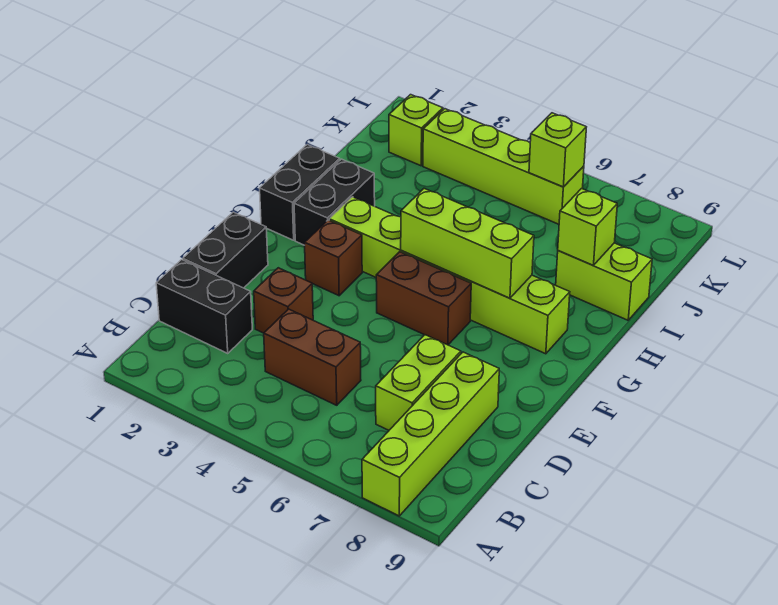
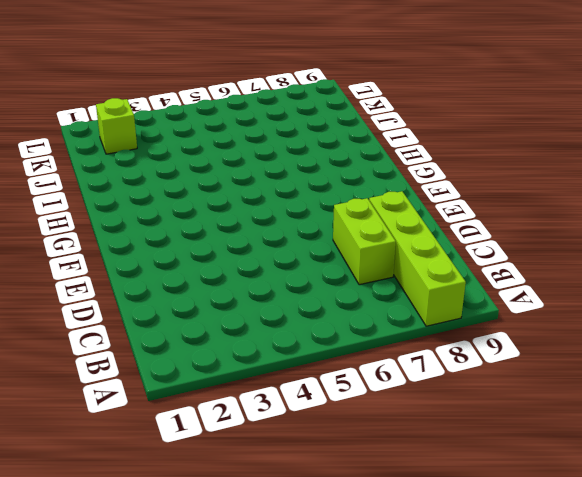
none -> black brick C1:C2 level 1
none -> brown brick C4:C5 level 1
none -> black brick D1:E1 level 1

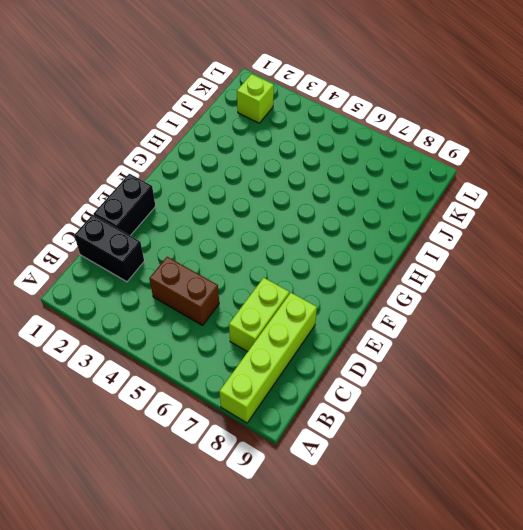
none -> brown brick D3 level 1
none -> brown brick F3 level 1
none -> brown brick F5:F6 level 1

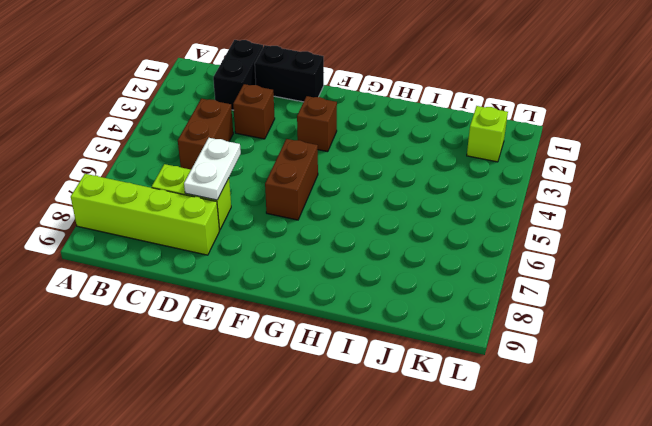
white plate D6:D7 level 2 -> none
none -> black brick G1:H1 level 1
none -> black brick G2:H2 level 1
none -> lime brick G3:G8 level 1

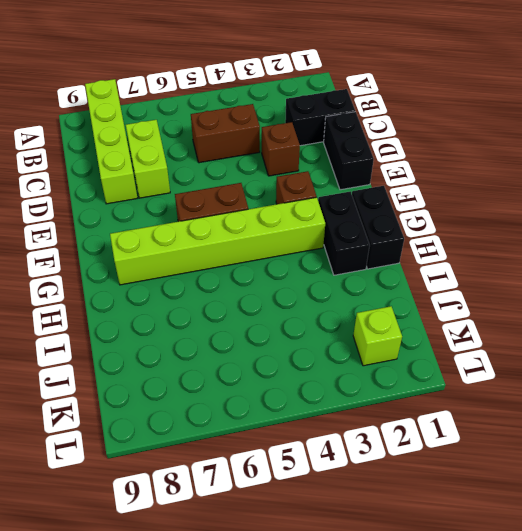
none -> lime brick I8:I9 level 1
none -> lime brick K3:K6 level 1
none -> lime brick G5:G7 level 2

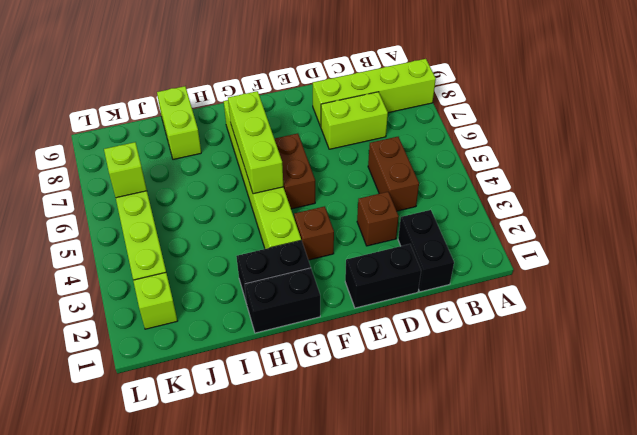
none -> lime brick I8 level 2

